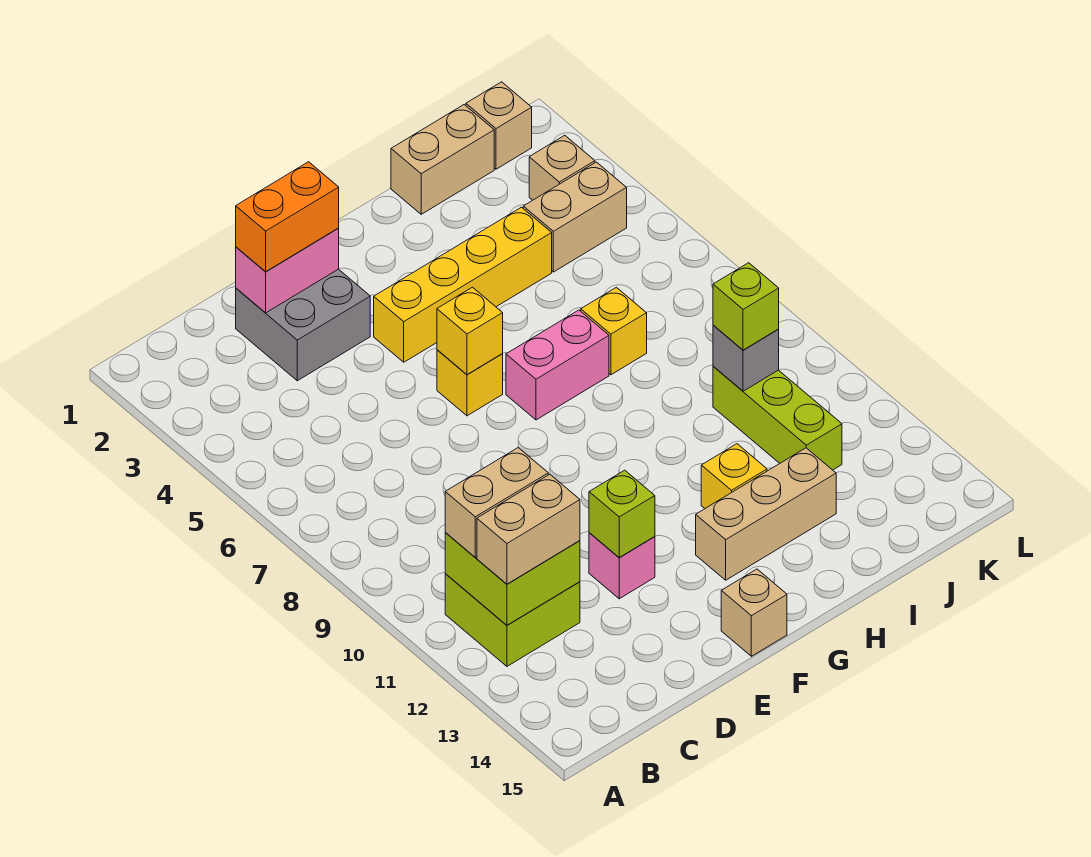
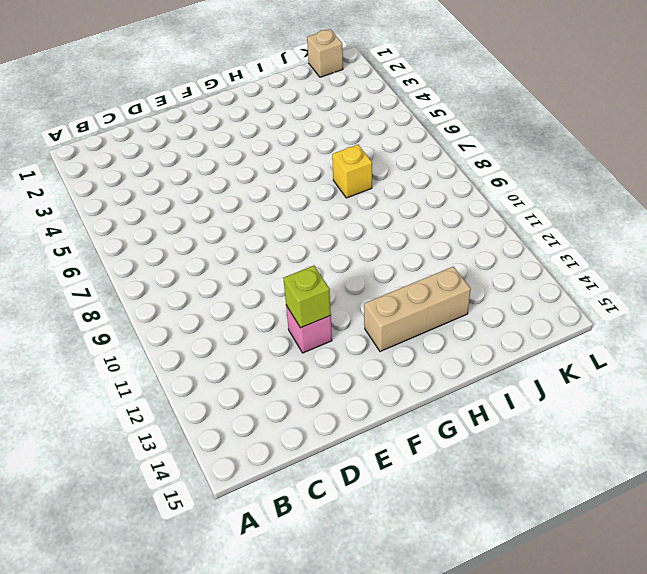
none -> lime brick B11:C12 level 1
none -> grey brick D2:E3 level 1
none -> yellow brick F4:I4 level 1

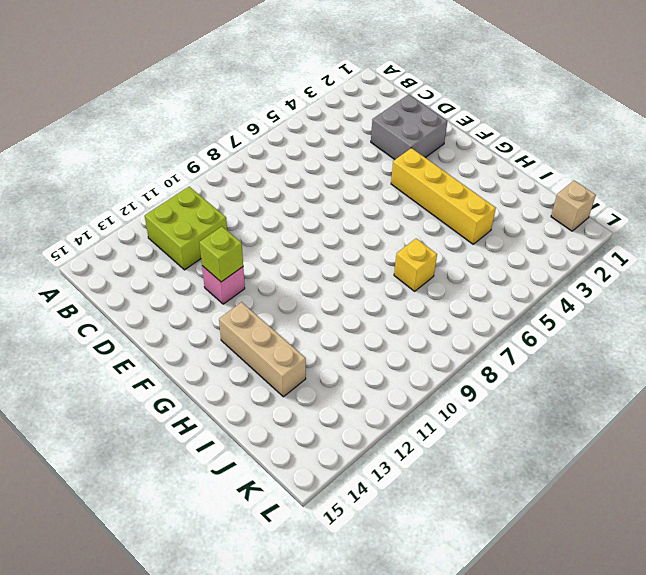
none -> yellow brick F6 level 1
none -> tan brick F15 level 1
none -> pink brick G7:H7 level 1

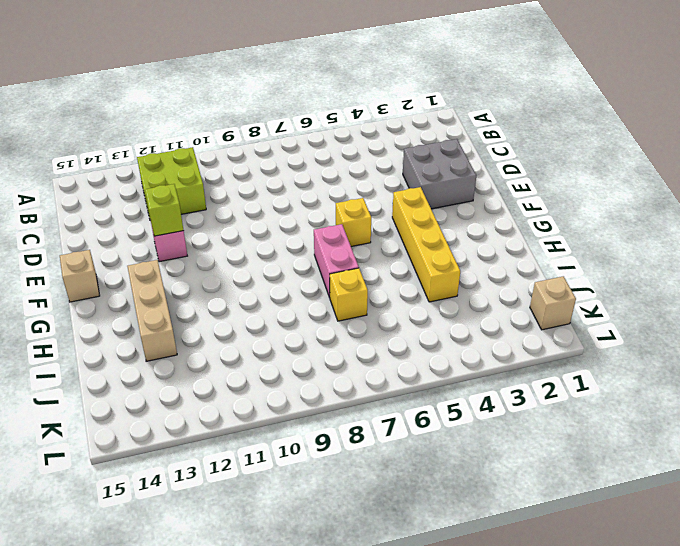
none -> yellow brick H12 level 1
none -> tan brick I1:J1 level 1
none -> tan brick J4:K4 level 1

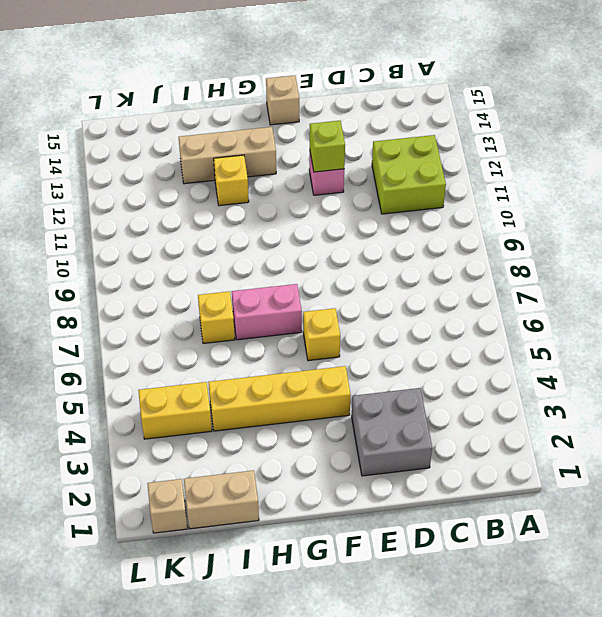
yellow brick J4:K4 level 1 -> tan brick J4:K4 level 1
none -> lime brick J10:J12 level 1
none -> tan brick K3 level 1
none -> lime brick B11:C12 level 2

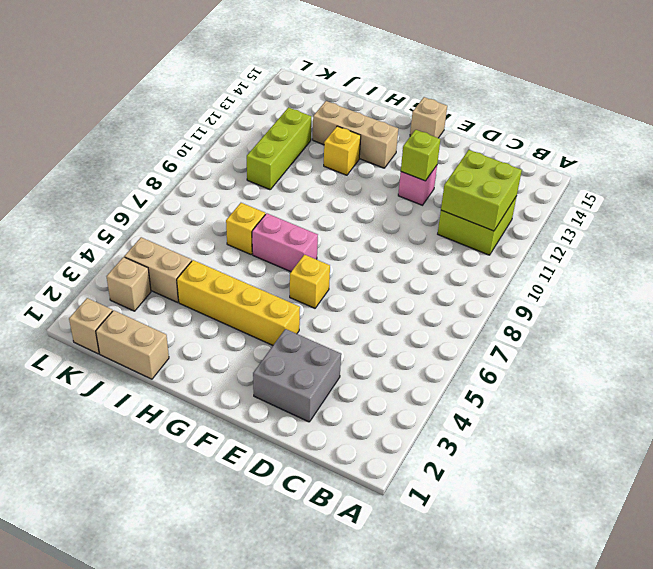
none -> pink brick D2:E2 level 2
none -> yellow brick F6 level 2
none -> grey brick J10 level 2

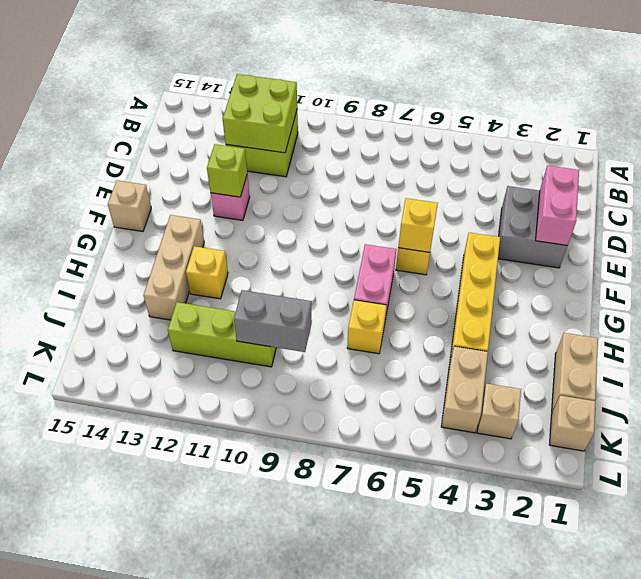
grey brick J9:J10 level 2 -> grey brick J10 level 2
none -> tan brick B11:C11 level 3
none -> tan brick B12:C12 level 3
none -> orange brick D2:E2 level 3

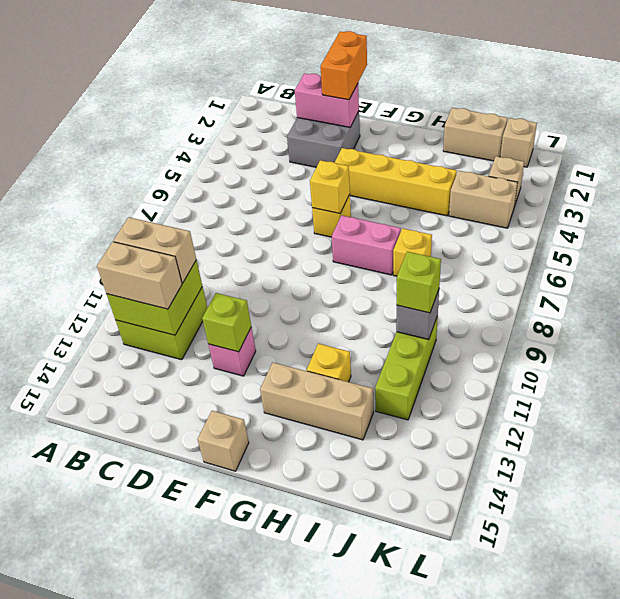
orange brick E1:E2 level 3 -> orange brick D2:E2 level 3

